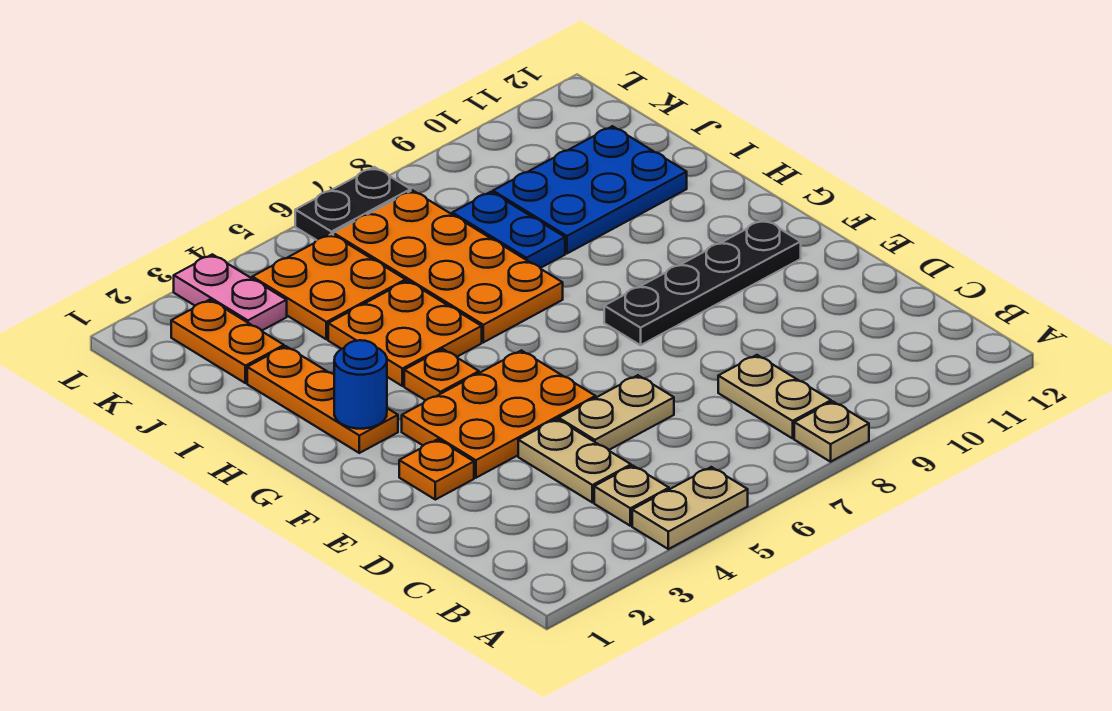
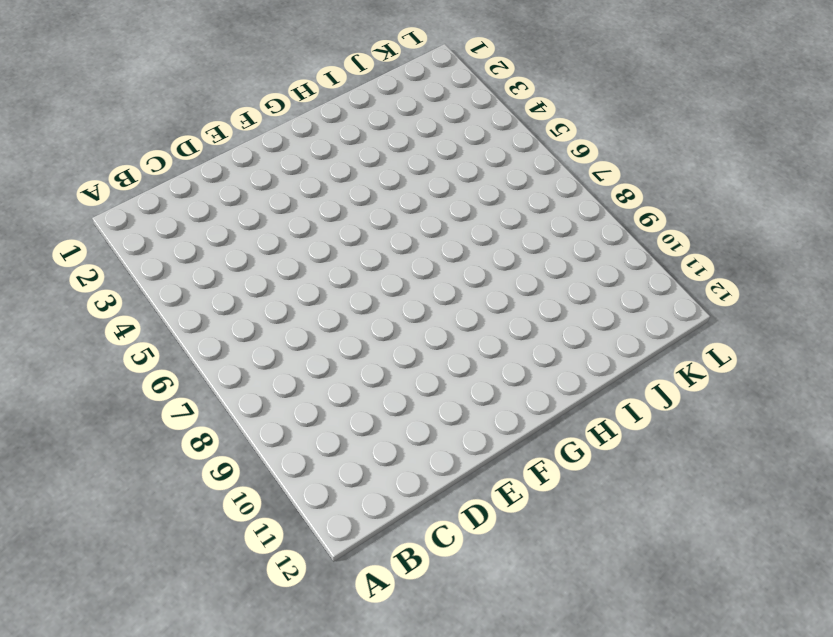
none -> tan plate A4:A5 level 1
none -> tan plate A8 level 1
none -> tan plate B4 level 1

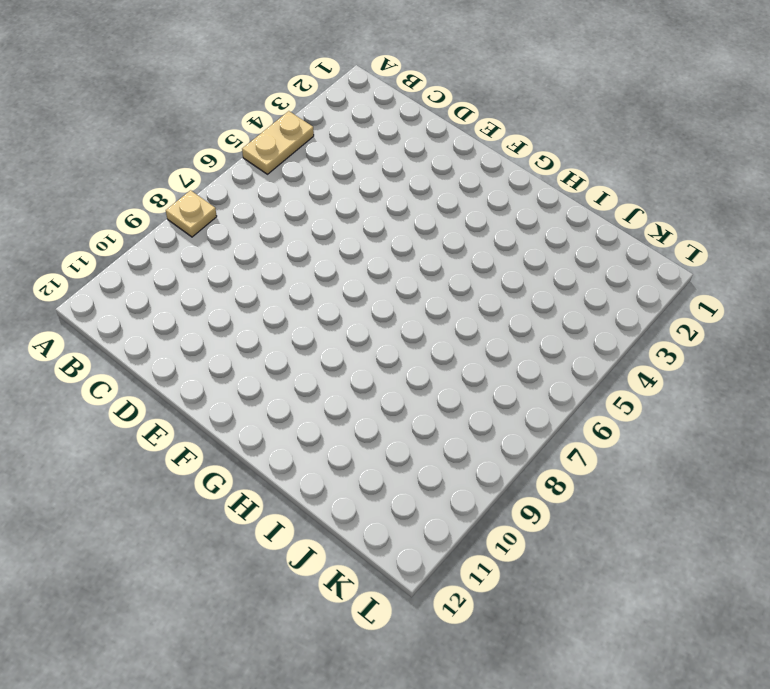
none -> tan plate B4 level 1
none -> tan plate B8:C8 level 1
none -> tan plate C4:D4 level 1

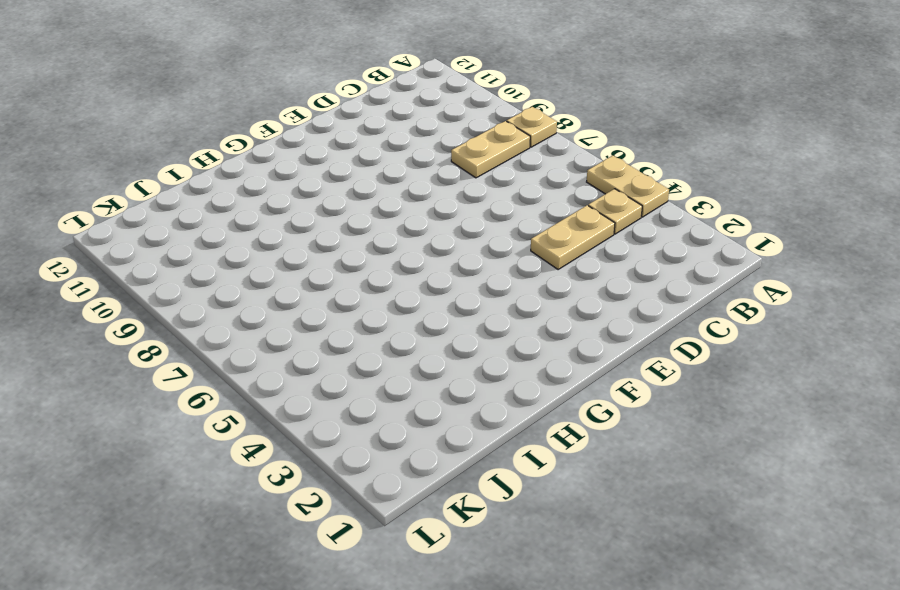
none -> tan plate D5:D6 level 1
none -> orange plate E2 level 1
none -> orange plate E3:F5 level 1

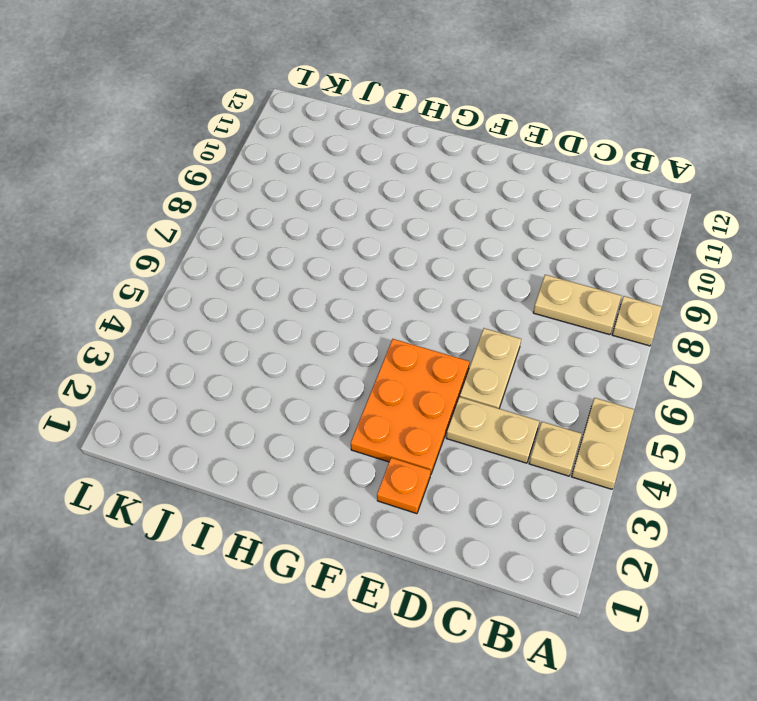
none -> black plate F8:F11 level 1
none -> orange plate G2:I2 level 1
none -> orange plate G4 level 1

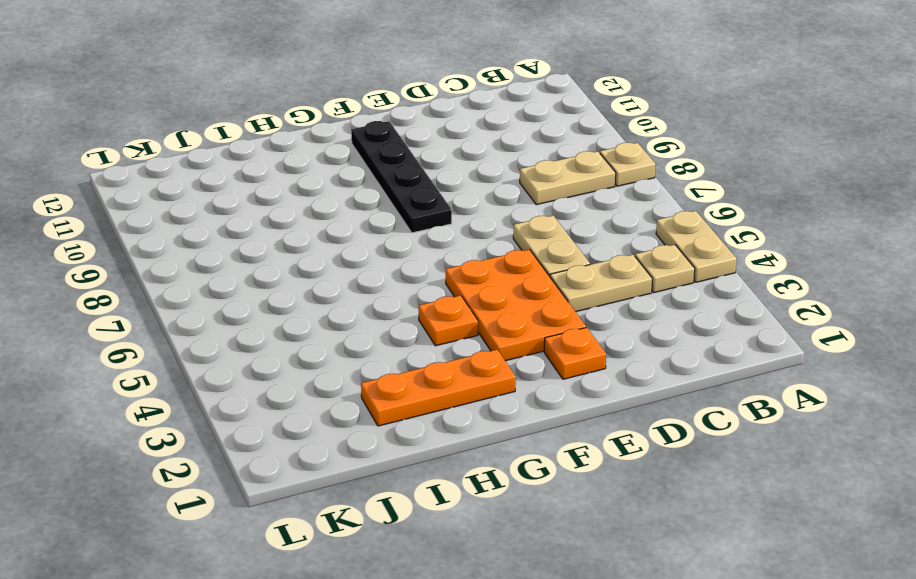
none -> orange plate H4:I5 level 1
none -> orange plate H6:K7 level 1
none -> blue plate I8:J8 level 1

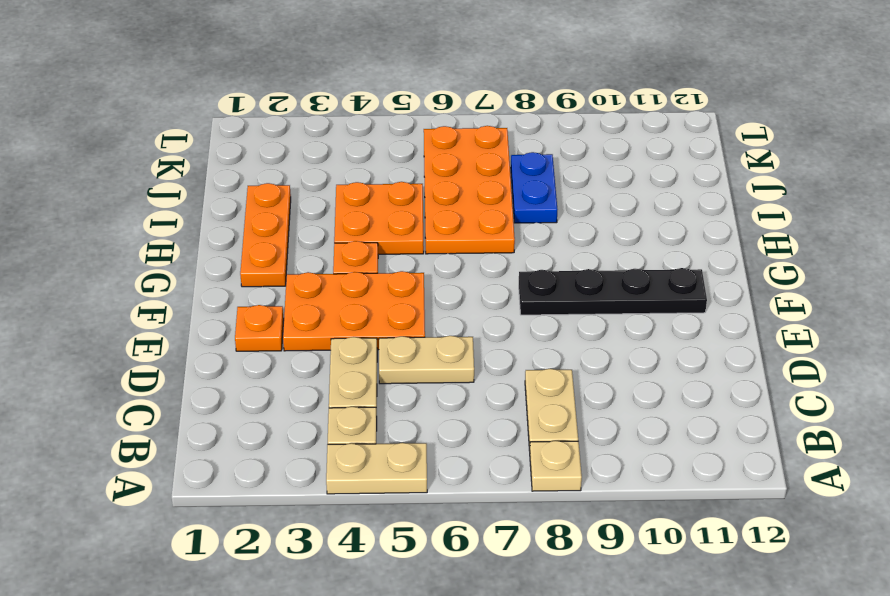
none -> blue plate I9:J11 level 1
none -> orange plate J2:K2 level 1
none -> orange plate J4:K5 level 1

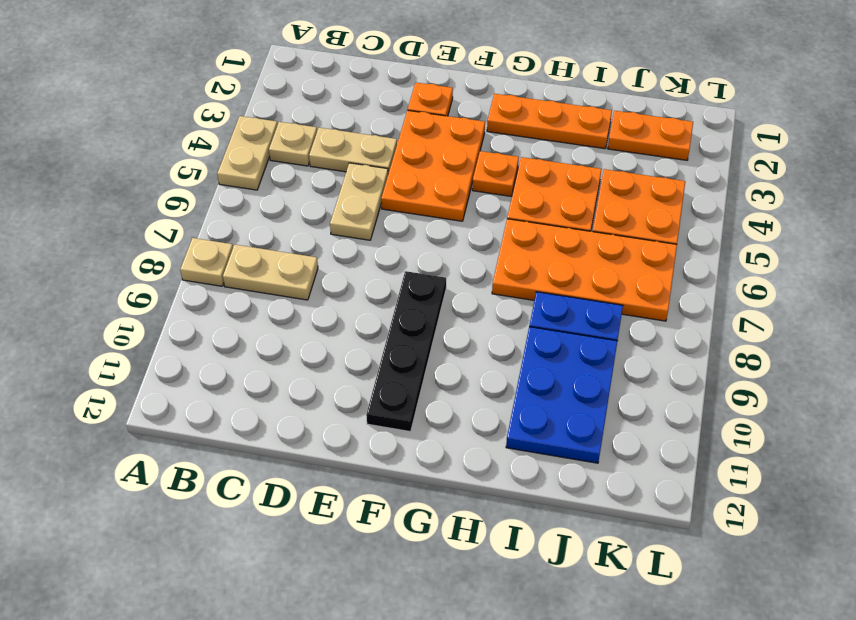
none -> pink plate K3:L3 level 1
none -> black plate L6:L7 level 1
none -> blue round brick G2 level 2

